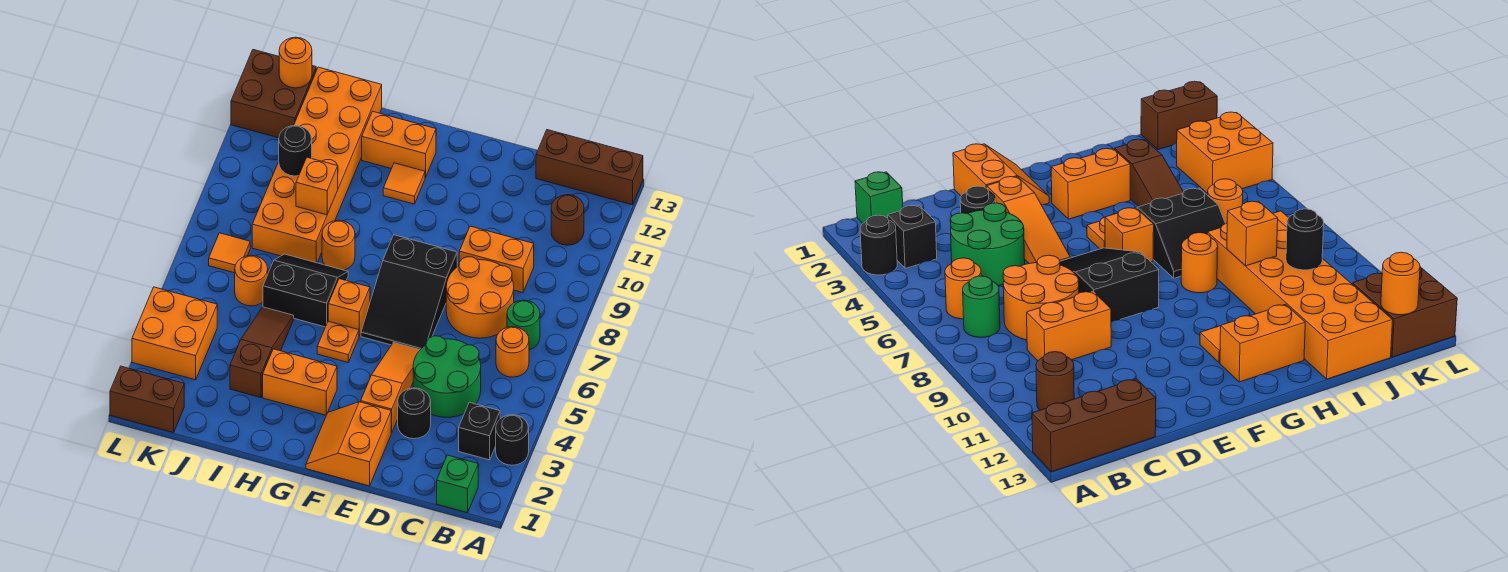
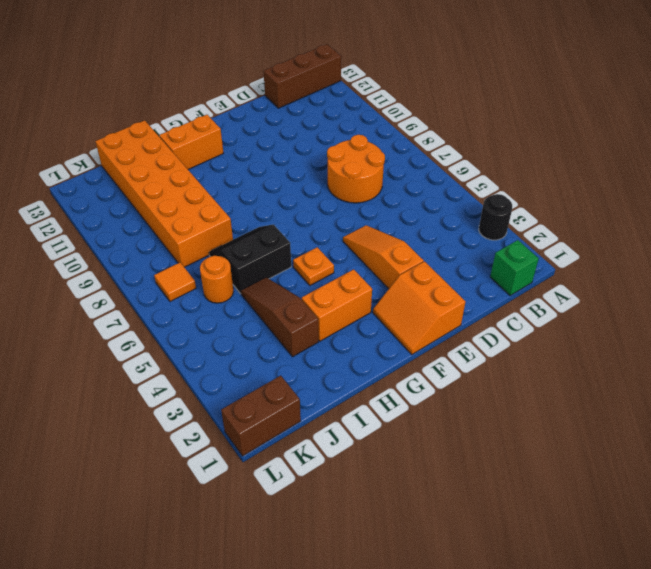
none -> black brick B3 level 1
none -> orange round brick B6 level 1
none -> green round brick B7 level 1
none -> brown round brick B11 level 1

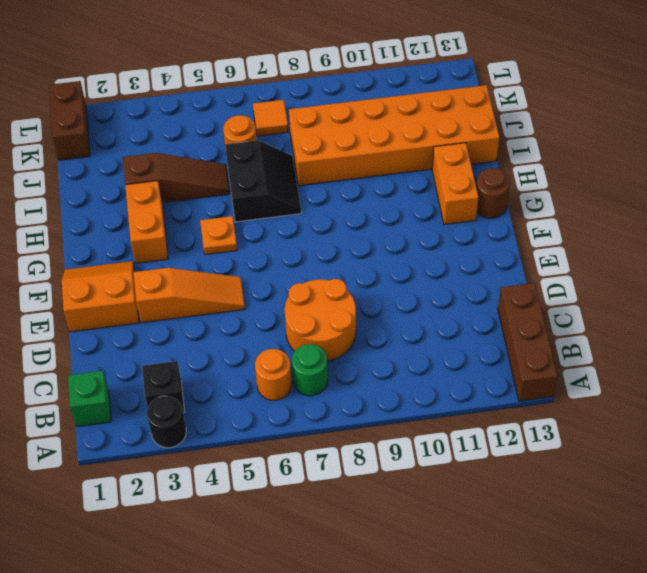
brown round brick G13 level 1 -> brown round brick B11 level 1
none -> green round brick C4:D5 level 1
none -> orange brick C9:D9 level 1
none -> black round brick D3 level 1
none -> black slope E6:F8 level 1 top 8

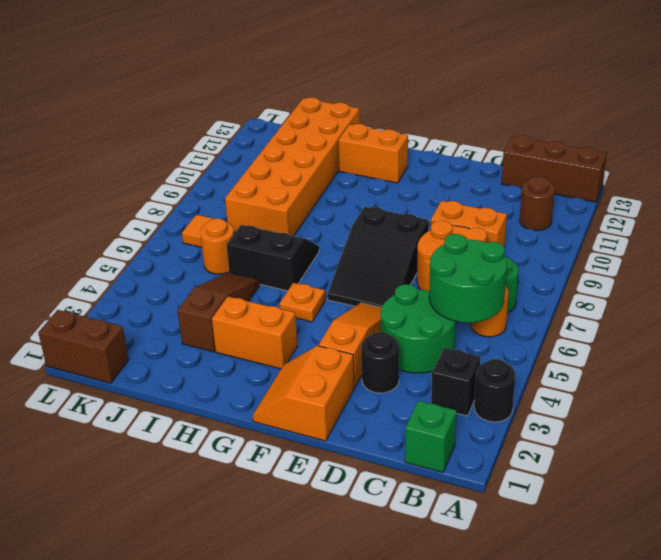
green round brick B5:C6 level 2 -> none
none -> orange brick G6 level 1
none -> orange tile G11 level 1
none -> orange round brick H8 level 1
none -> orange brick K3:L4 level 1

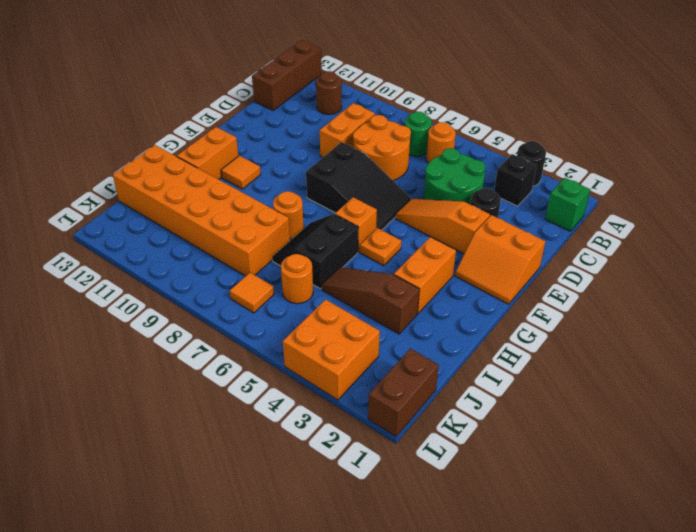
none -> brown brick K12:L13 level 1
none -> orange brick I9 level 2
none -> black round brick J10 level 2
none -> orange round brick K13 level 2

